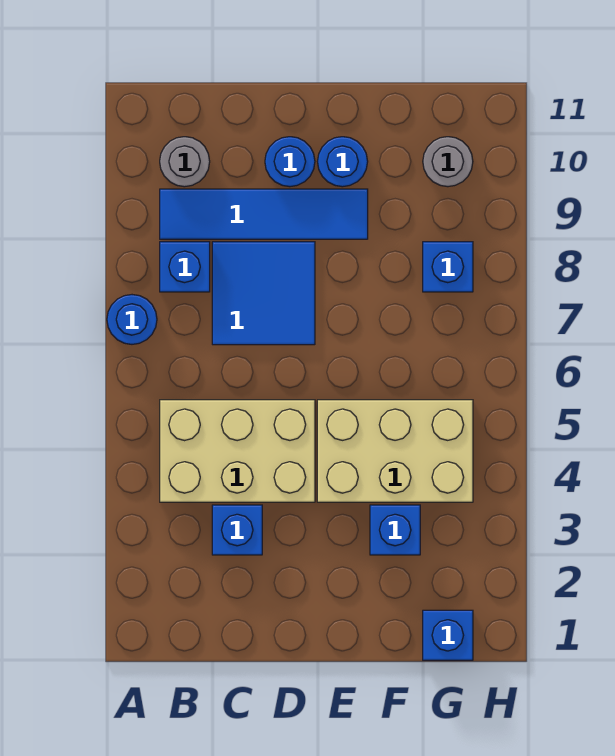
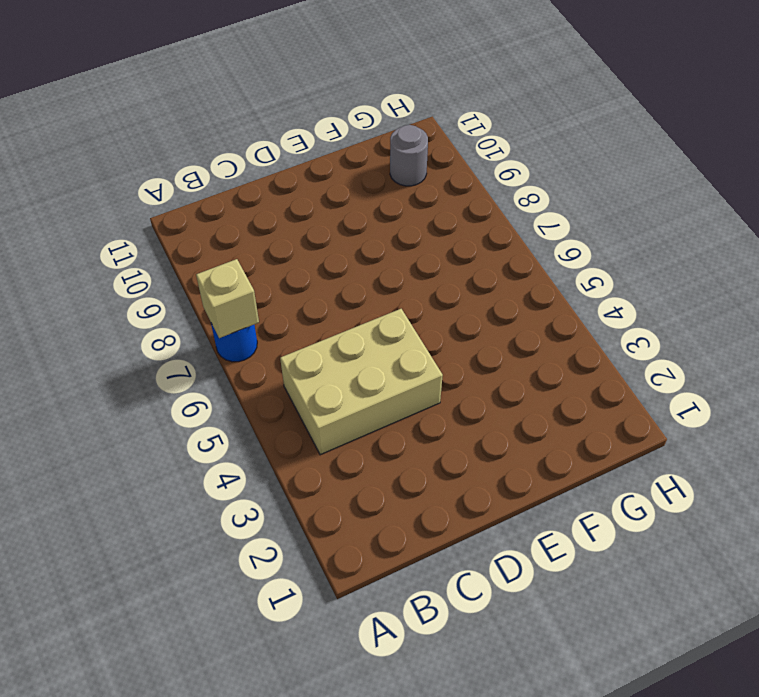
tan brick A7 level 2 -> none
none -> blue brick B8 level 1
none -> blue tile B9:E9 level 1
none -> grey round brick B10 level 1

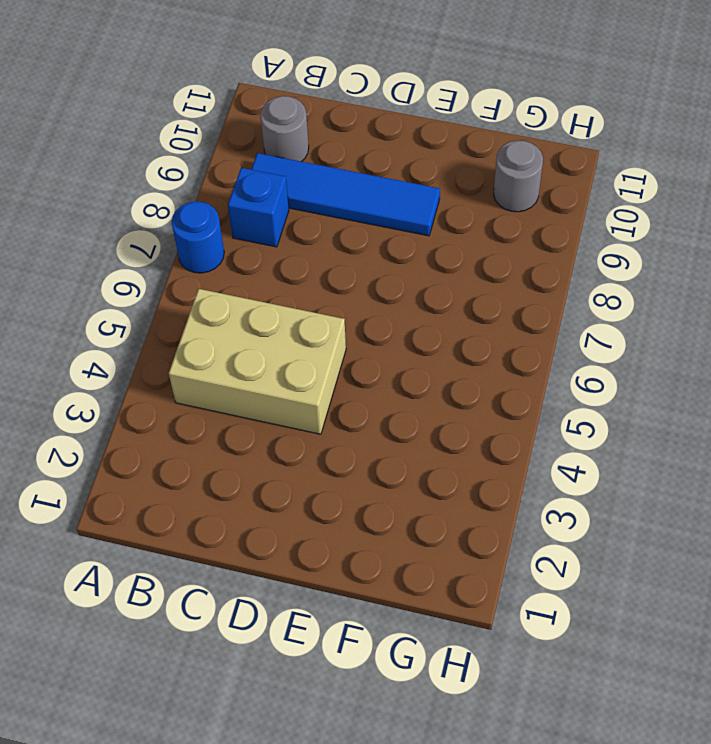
none -> blue brick C3 level 1
none -> blue tile C7:D8 level 1
none -> blue round brick D10 level 1

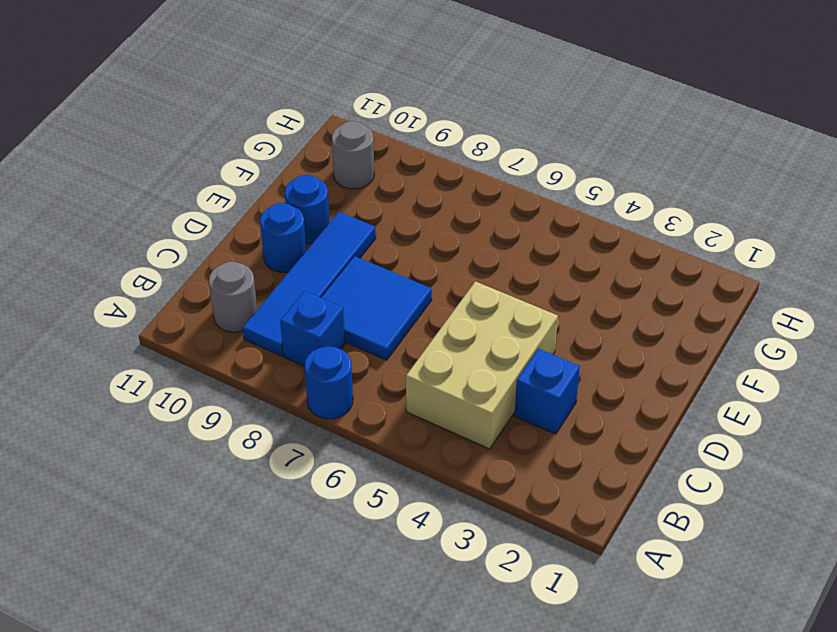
none -> tan brick E4:G5 level 1
none -> blue brick F3 level 1
none -> blue brick G1 level 1

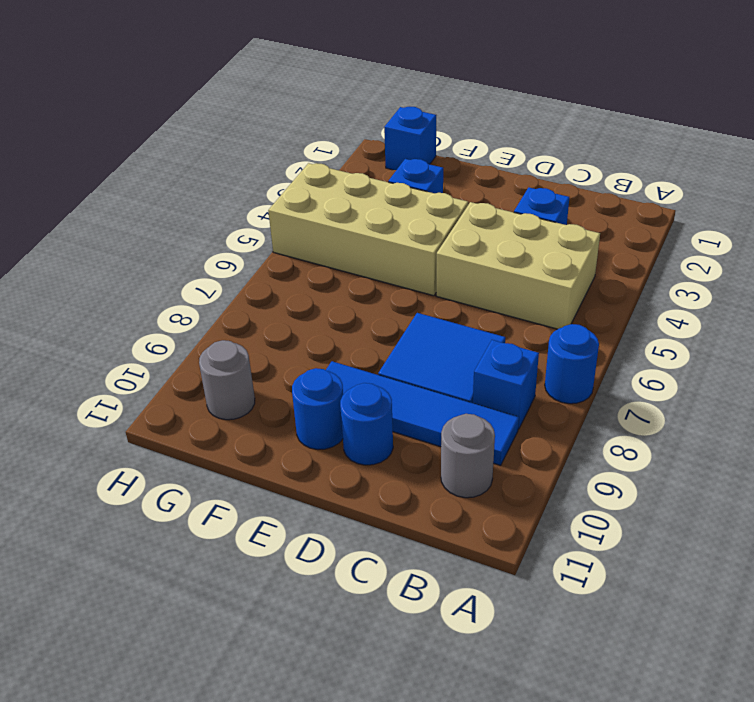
tan brick E4:H5 level 1 -> tan brick E4:G5 level 1
none -> blue brick G8 level 1

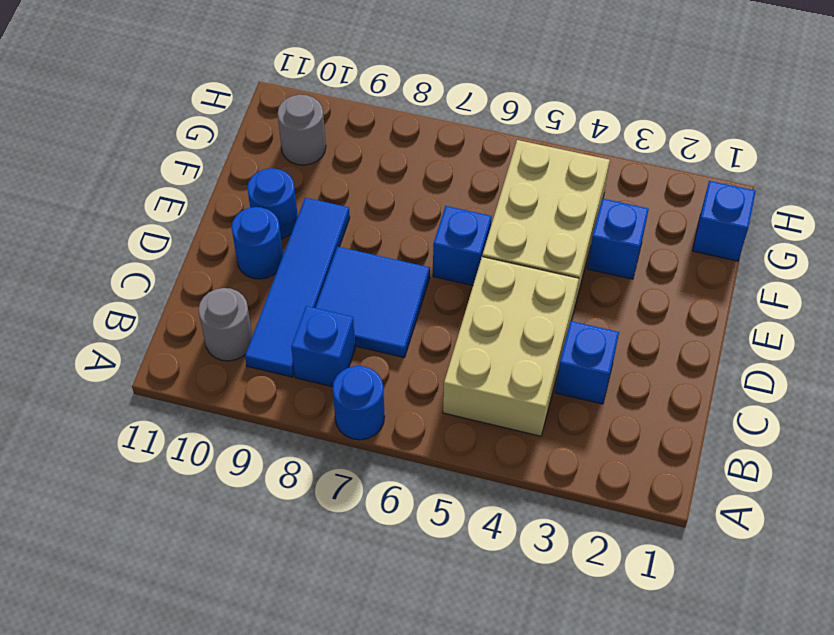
blue brick E6 level 1 -> blue brick G8 level 1

